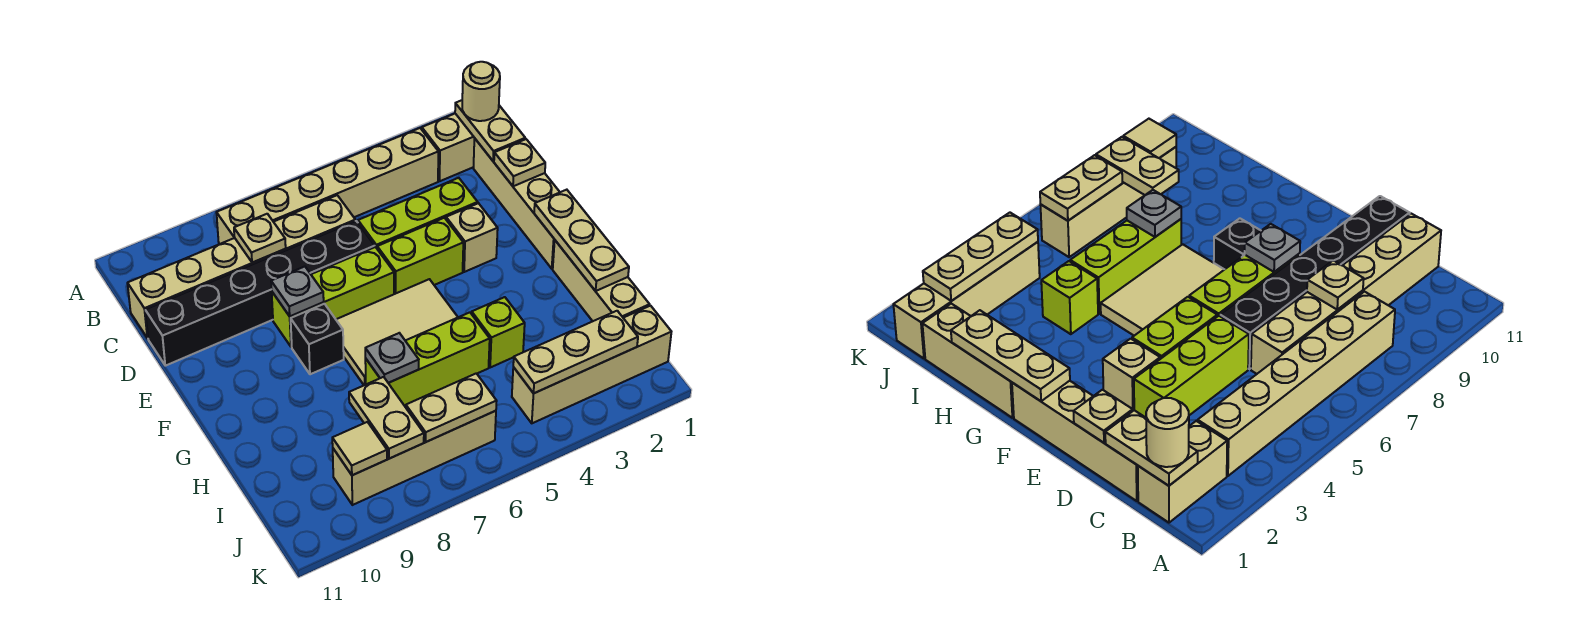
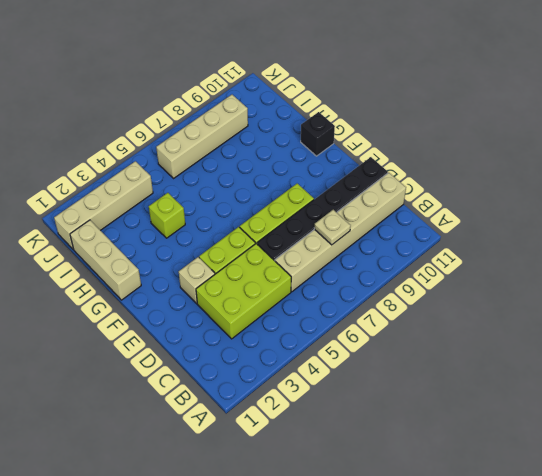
lime brick C3:D5 level 1 -> lime brick D3:D5 level 1
black brick G11 level 1 -> black brick F8 level 1
none -> tan brick B1:B2 level 1
none -> tan brick B3:B8 level 1
none -> tan brick C1:F1 level 1

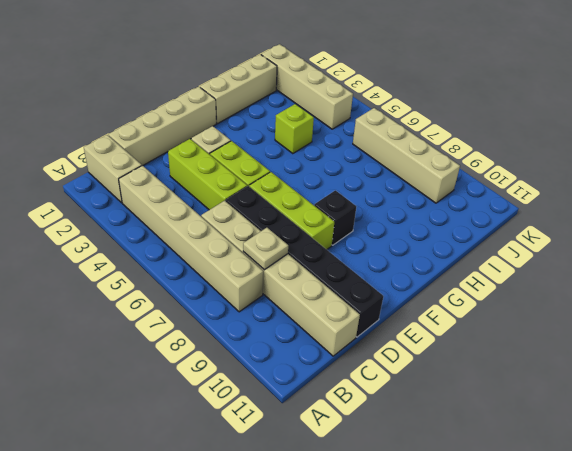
none -> tan tile F5:G7 level 1
none -> lime brick H5:H7 level 1
none -> tan plate B1:C1 level 2

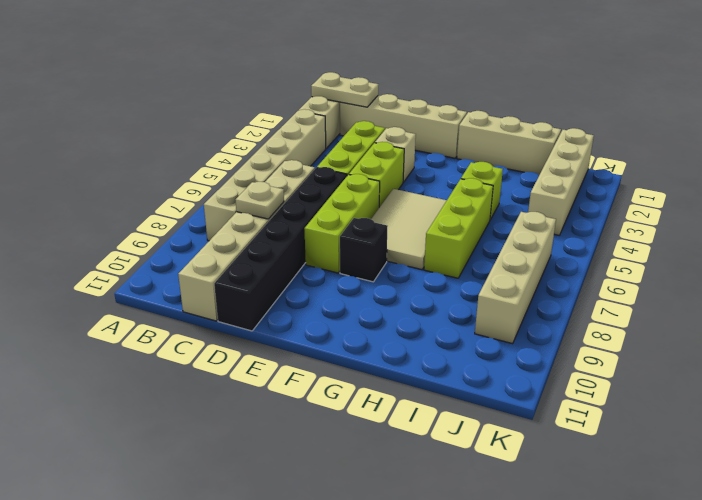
none -> tan plate D1 level 2
none -> grey plate E8 level 2
none -> tan plate F1:H1 level 2

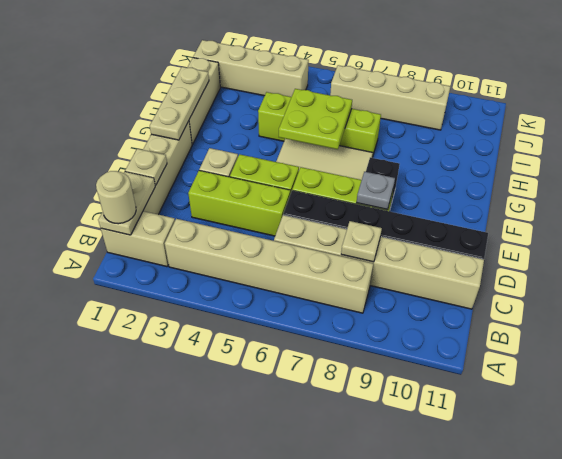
lime plate G5:H6 level 2 -> none
none -> grey plate H7 level 2
none -> tan plate I8:J8 level 2
none -> tan plate J2:J4 level 2

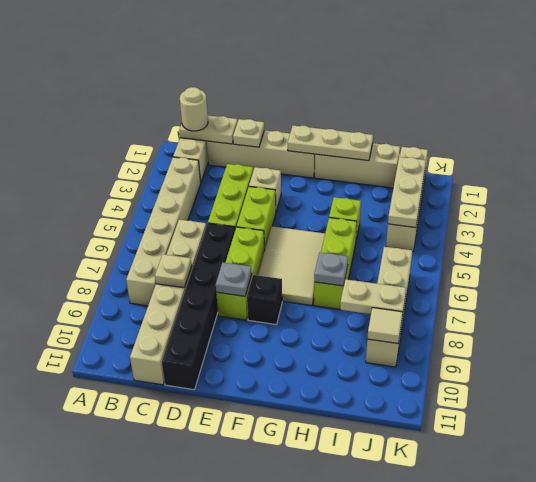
none -> tan plate J6:J7 level 2

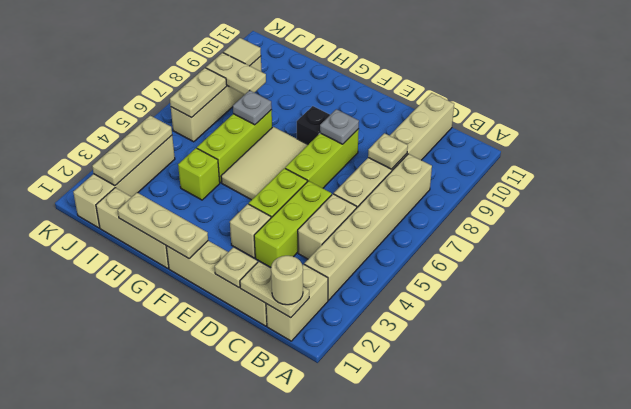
tan brick C4:C5 level 1 -> none
none -> black brick D6:D11 level 1

